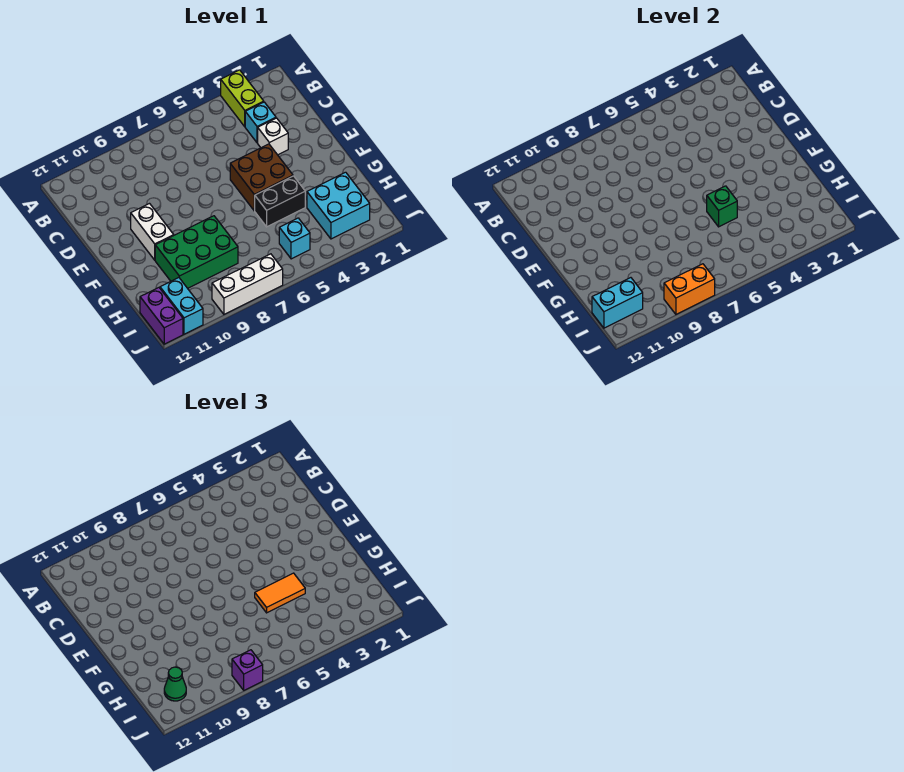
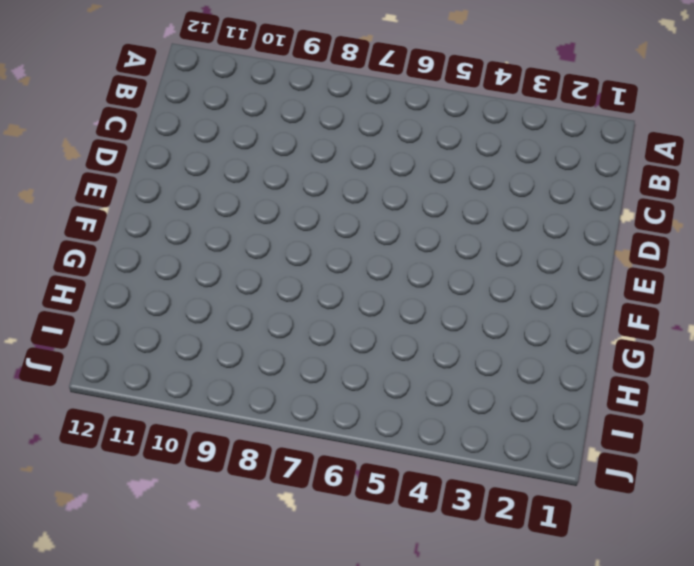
none -> lime brick A3:B3 level 1
none -> cyan brick C3 level 1
none -> white brick D3 level 1

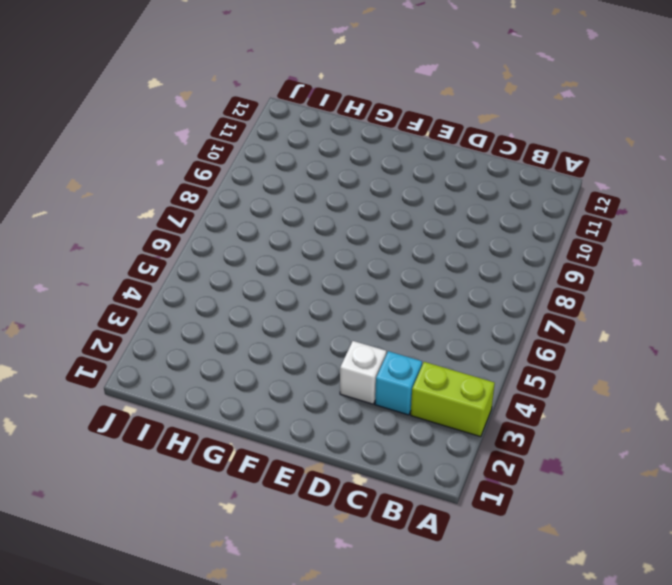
none -> brown brick E4:F5 level 1
none -> white brick E10:F10 level 1
none -> black brick G4:G5 level 1

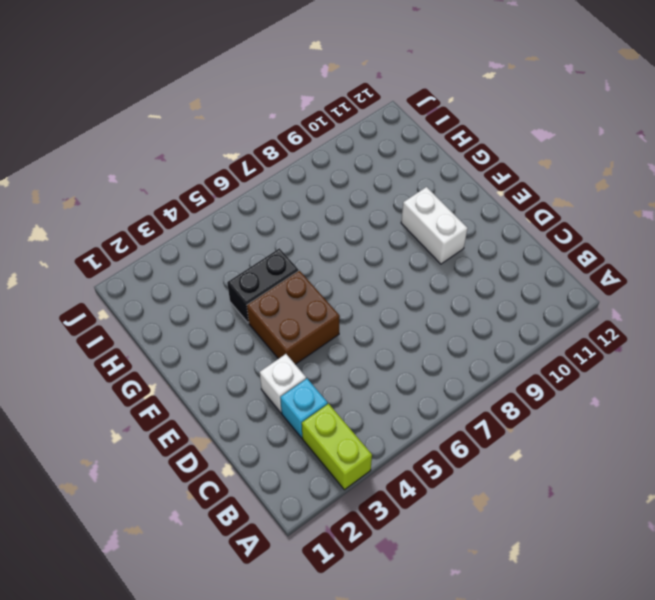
none -> green brick G8:H10 level 1
none -> cyan brick H2:I3 level 1
none -> cyan brick I5 level 1

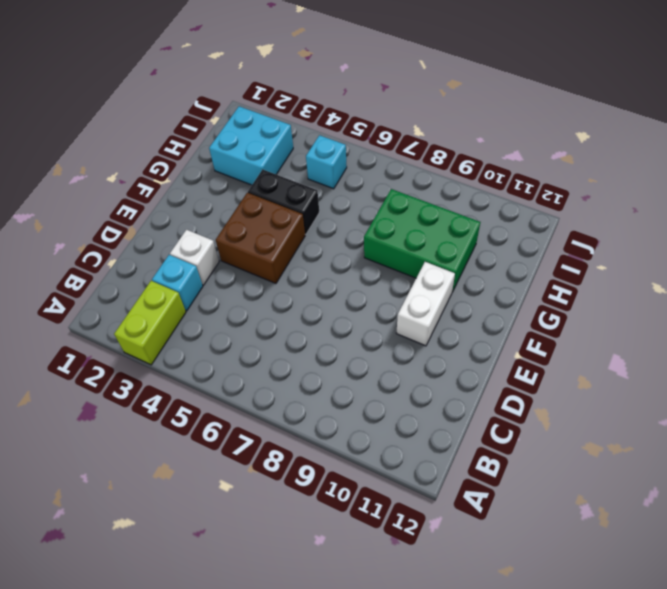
none -> cyan brick I11:J11 level 1
none -> purple brick I12:J12 level 1
none -> white brick J7:J9 level 1

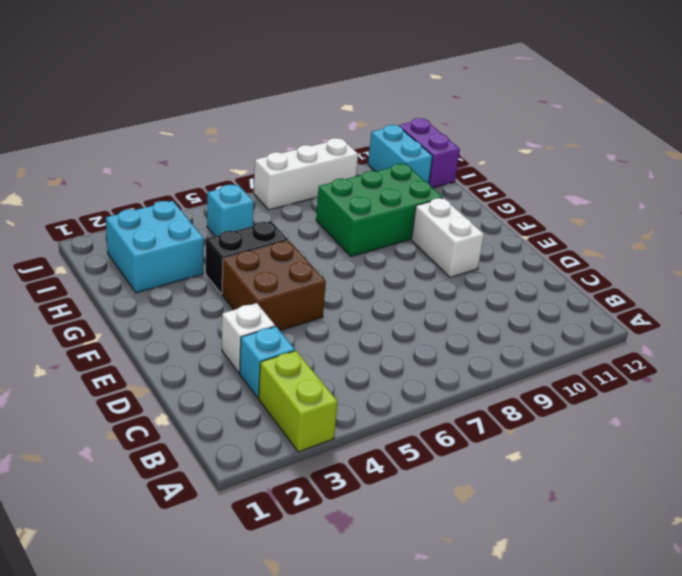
none -> green brick G5 level 2
none -> cyan brick I11:I12 level 2
none -> orange brick J8:J9 level 2

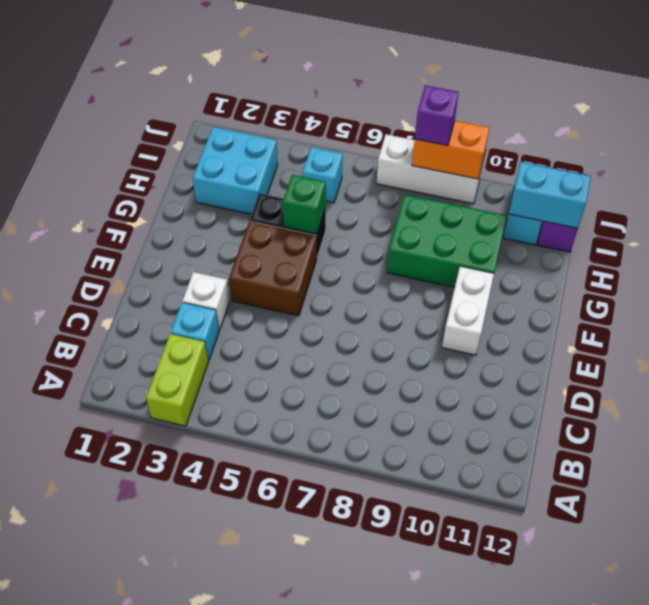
none -> orange tile G4:G5 level 3
none -> green cone I11 level 3

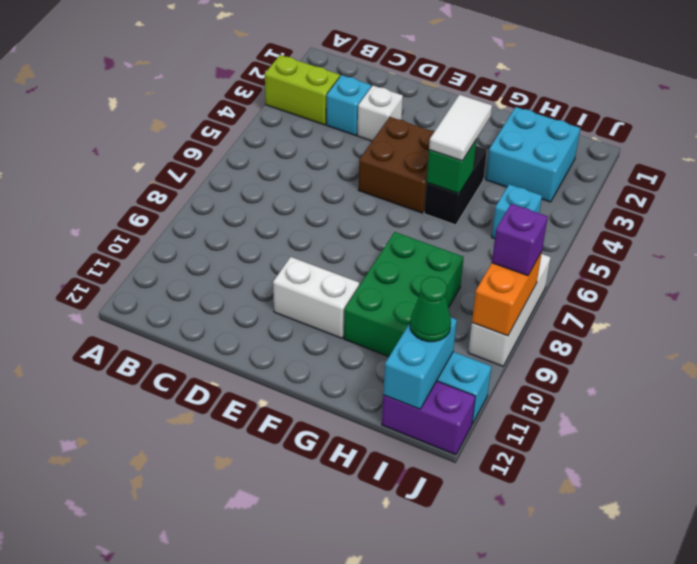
white tile G4:G5 level 3 -> orange tile G4:G5 level 3

